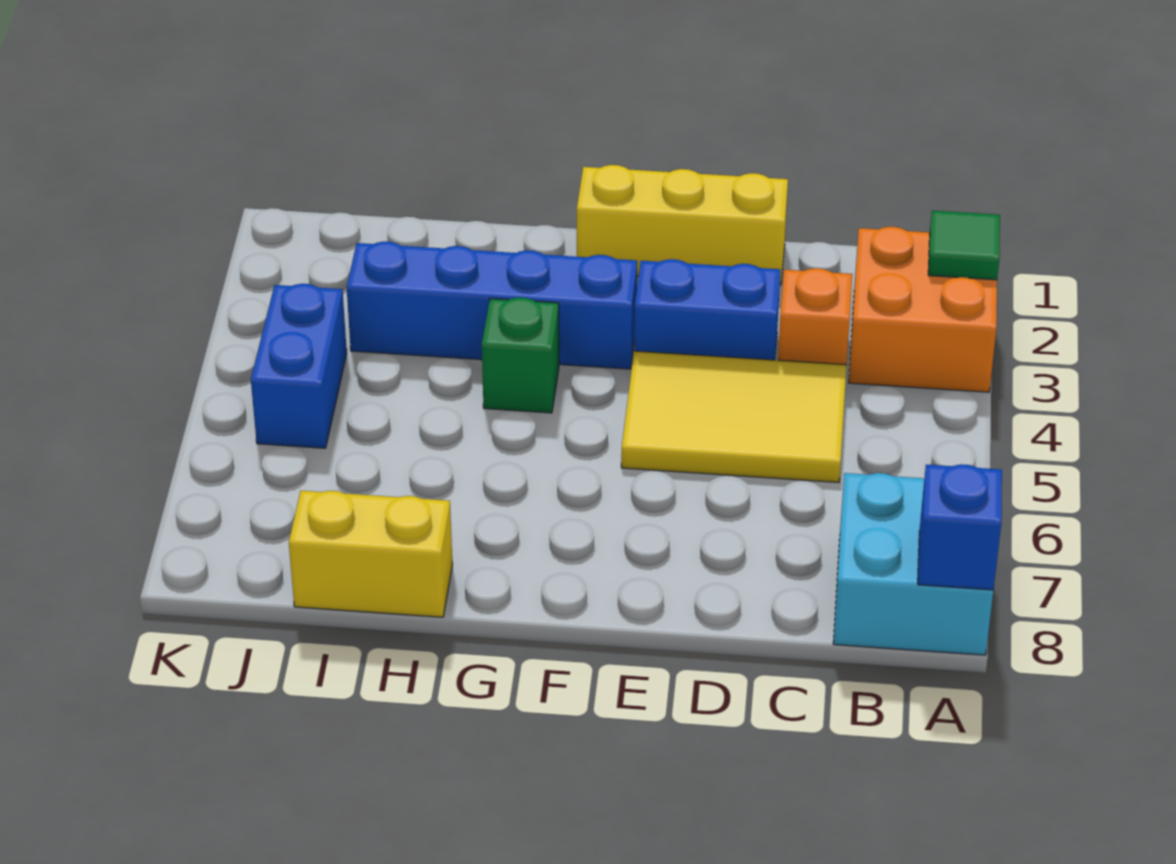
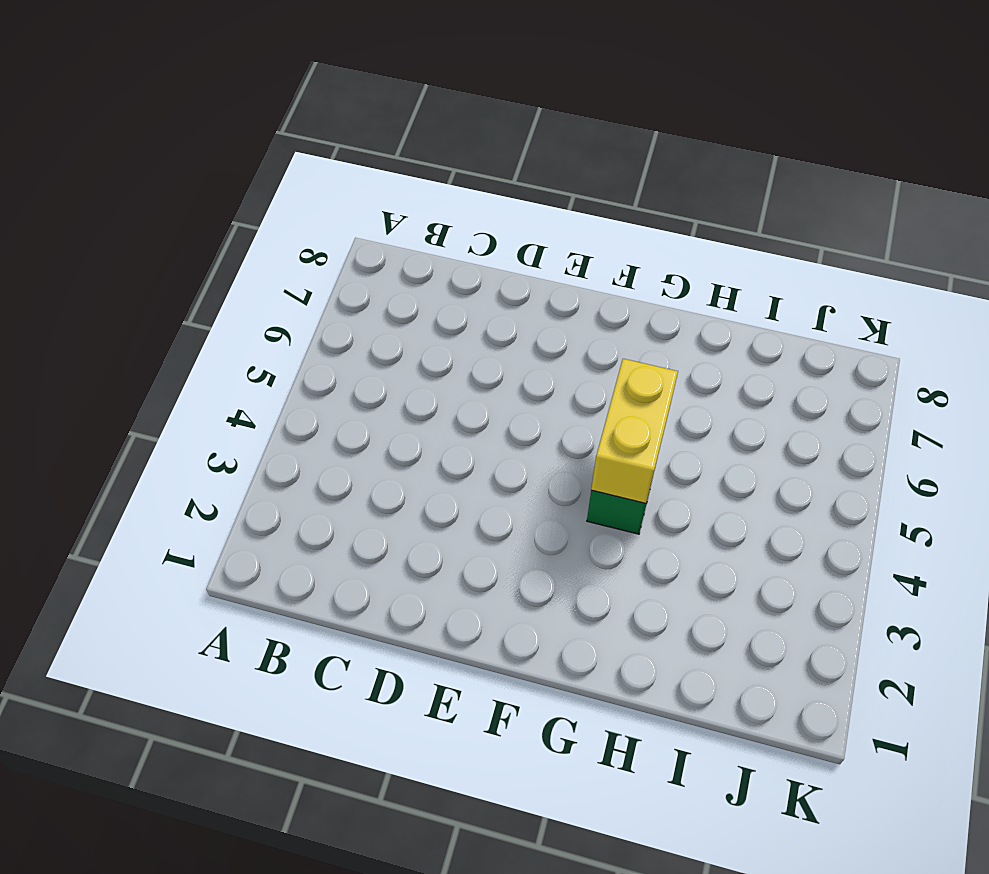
yellow brick G4:G5 level 2 -> yellow brick H8:I8 level 1
none -> orange brick A2:B3 level 1
none -> cyan brick A7:B8 level 1
none -> orange brick C3 level 1

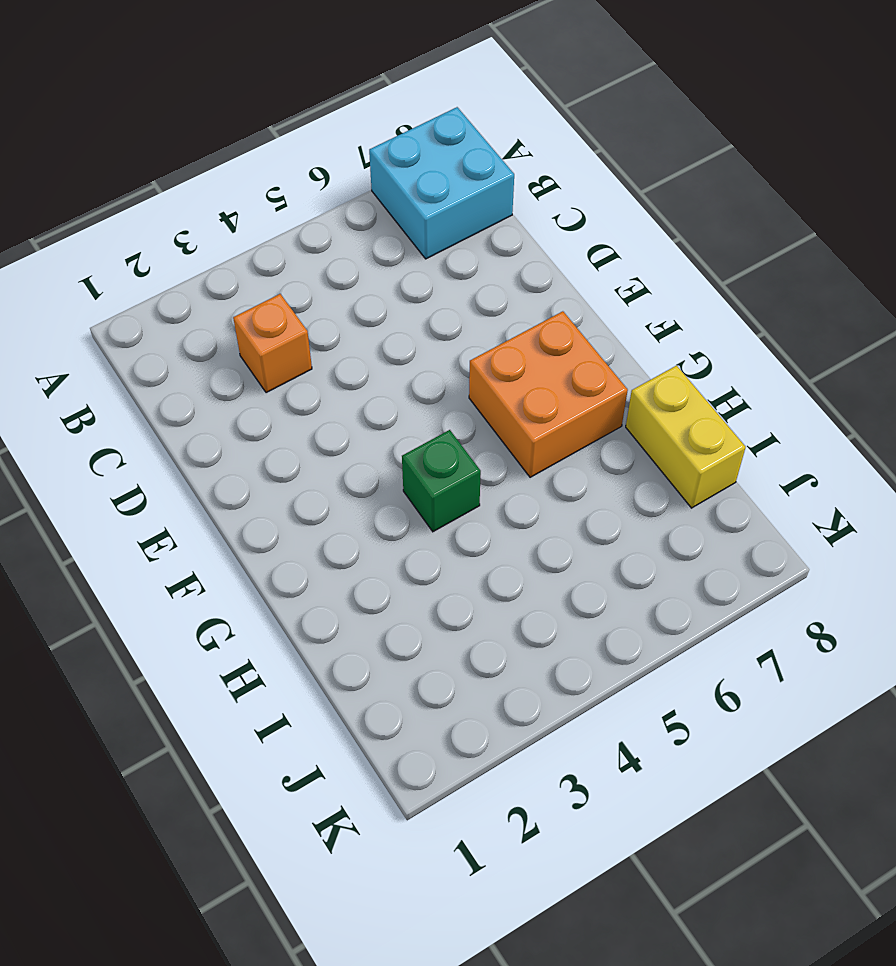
orange brick F6:G7 level 1 -> orange brick A2:B3 level 1
none -> yellow tile C4:E5 level 1
none -> yellow brick D1:F1 level 1
none -> blue brick D3:E3 level 1

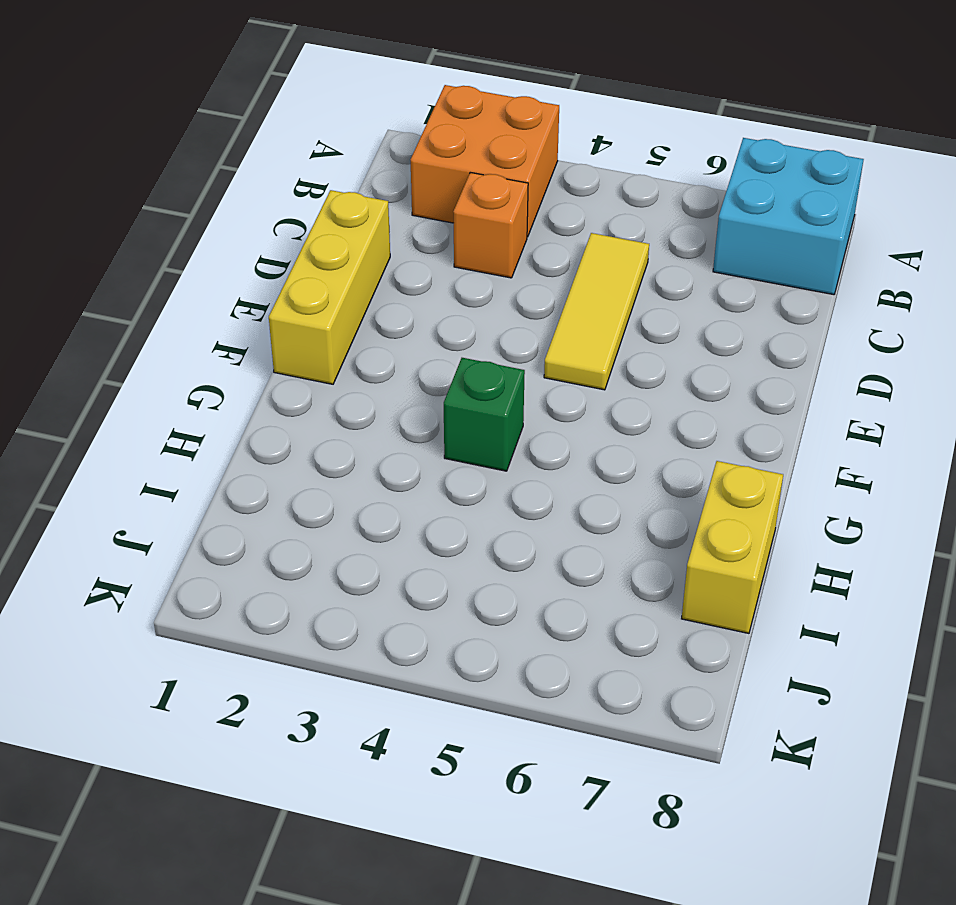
yellow tile C5:E5 level 1 -> yellow tile C4:E5 level 1
none -> blue brick D3:E3 level 1
none -> blue brick F3:I3 level 1
none -> blue brick J4:J5 level 1

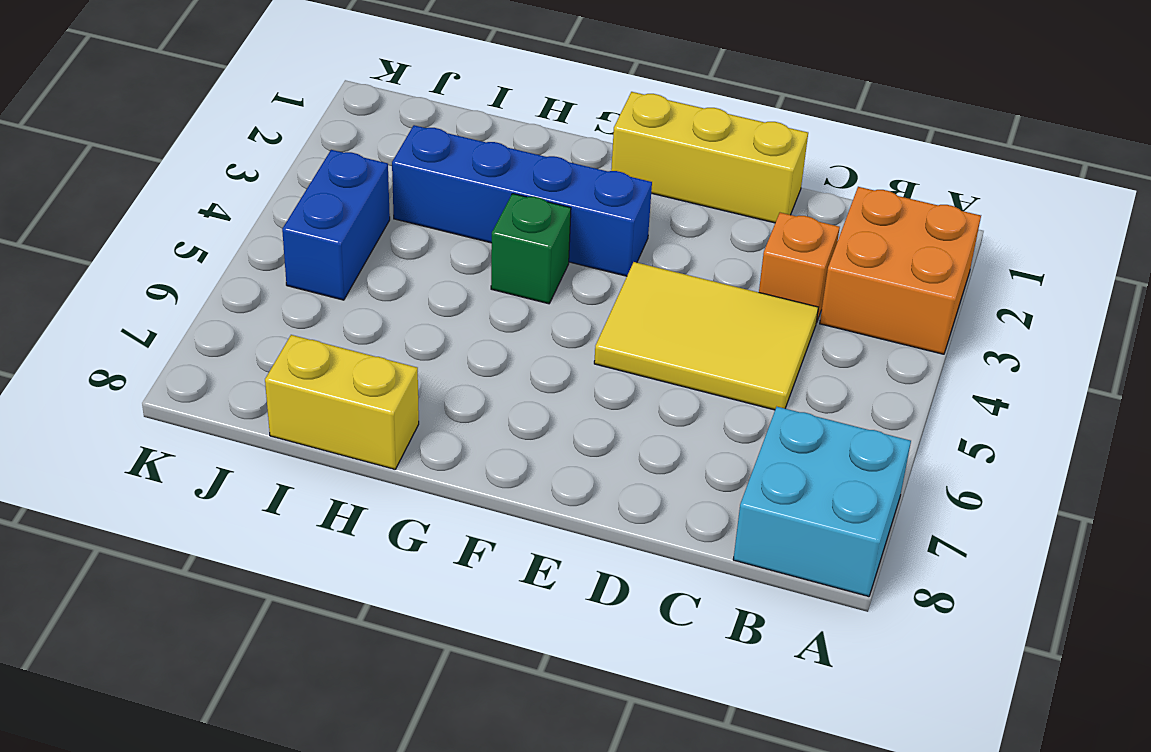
none -> blue brick D3:E3 level 1
none -> green tile A2 level 2
none -> blue brick A8 level 2

